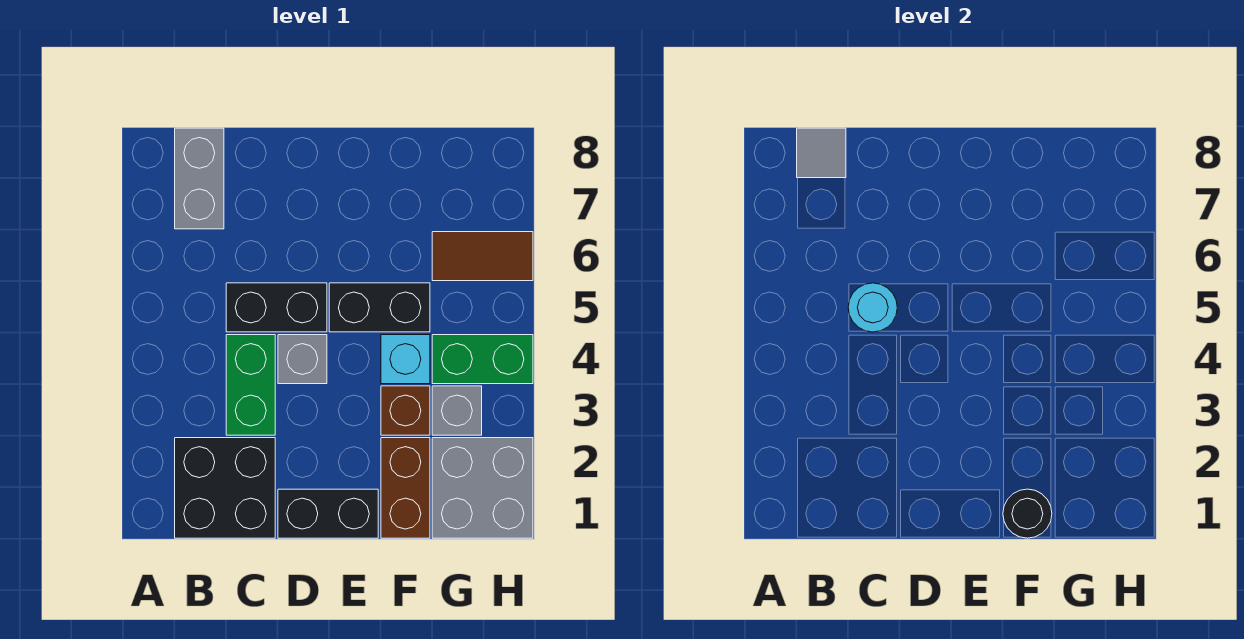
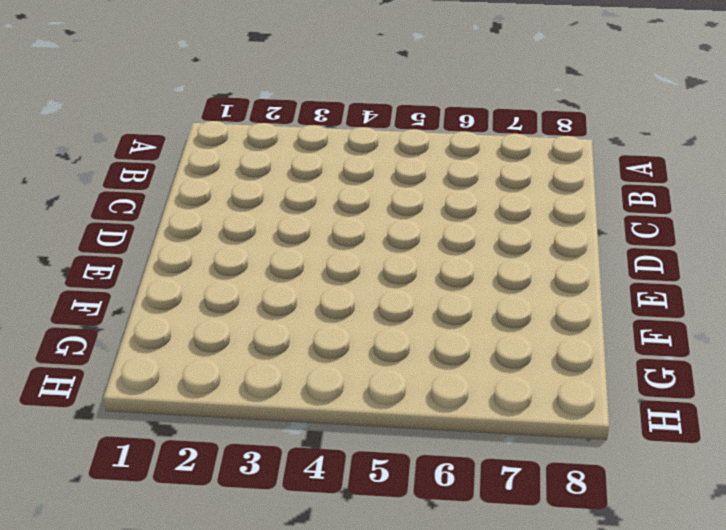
none -> black brick B1:C2 level 1
none -> grey brick B7:B8 level 1
none -> green brick C3:C4 level 1

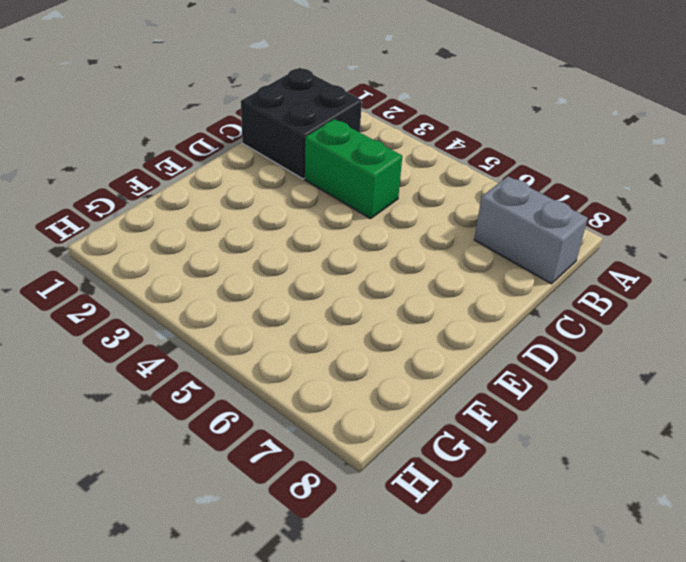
none -> black brick C5:D5 level 1
none -> black brick D1:E1 level 1
none -> grey brick D4 level 1

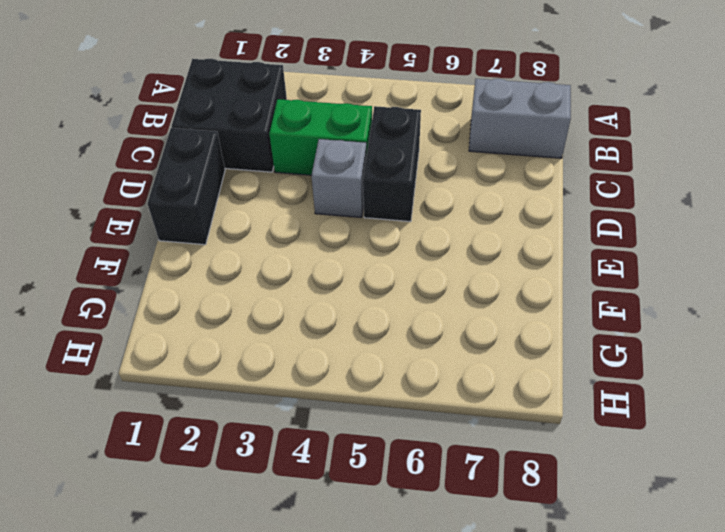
none -> black brick E5:F5 level 1
none -> brown brick F1:F2 level 1
none -> brown brick F3 level 1

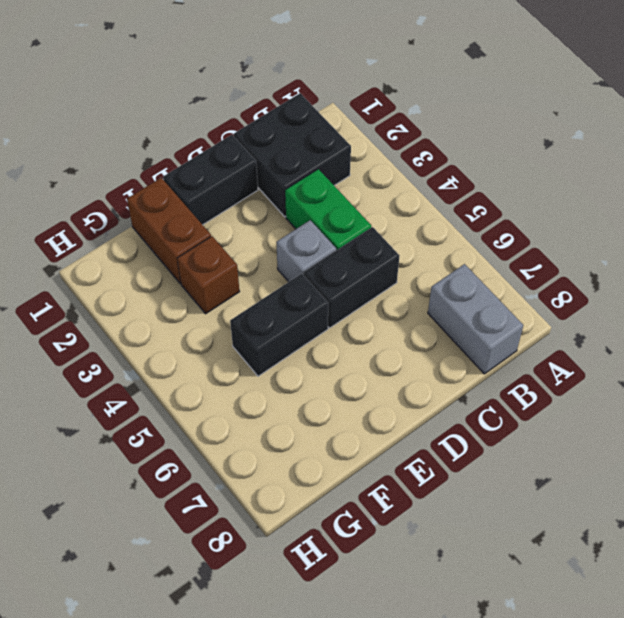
none -> cyan brick F4 level 1
none -> grey brick G1:H2 level 1
none -> grey brick G3 level 1

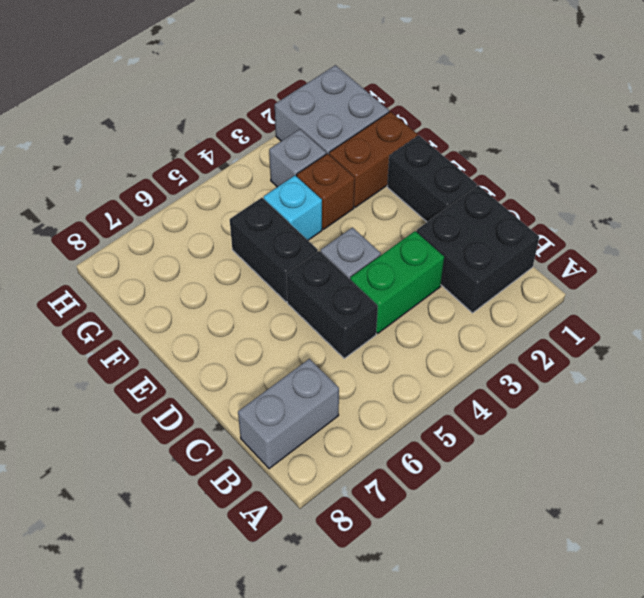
none -> green brick G4:H4 level 1
none -> brown tile G6:H6 level 1
none -> grey tile B8 level 2

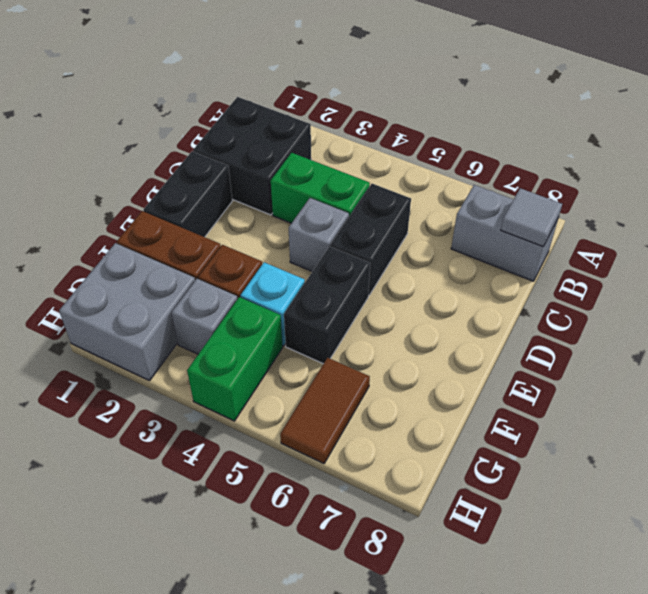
none -> cyan round brick C5 level 2
none -> black round brick F1 level 2

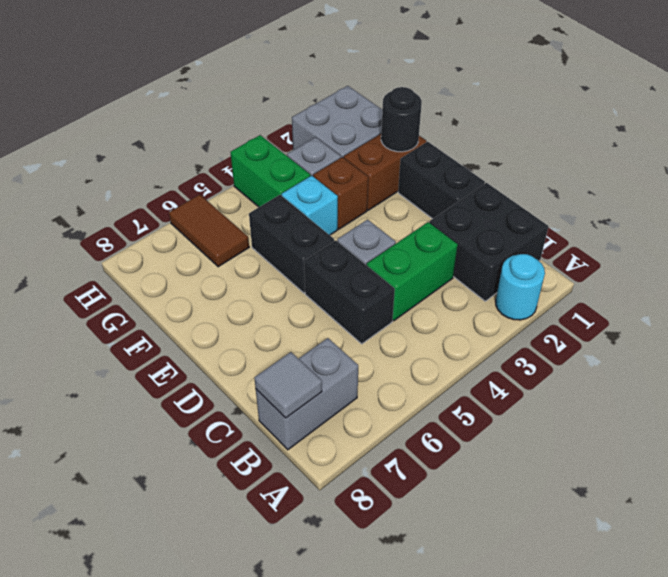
cyan round brick A2 level 1 -> cyan round brick C5 level 2

